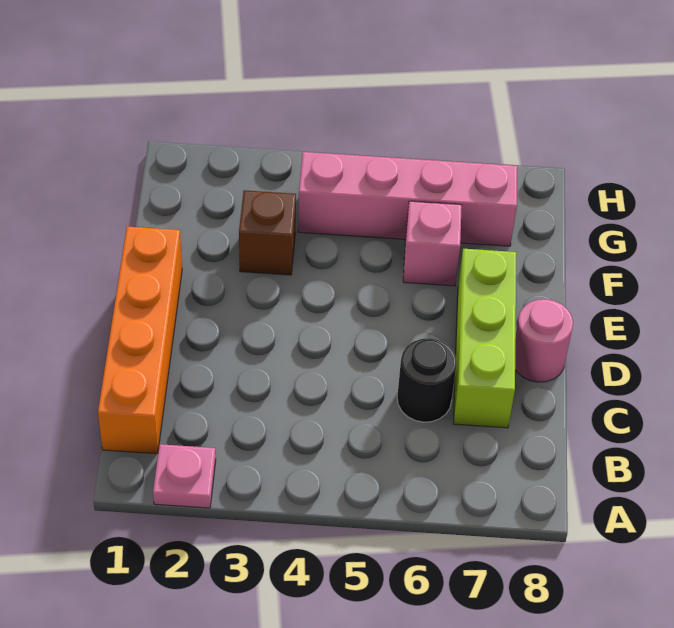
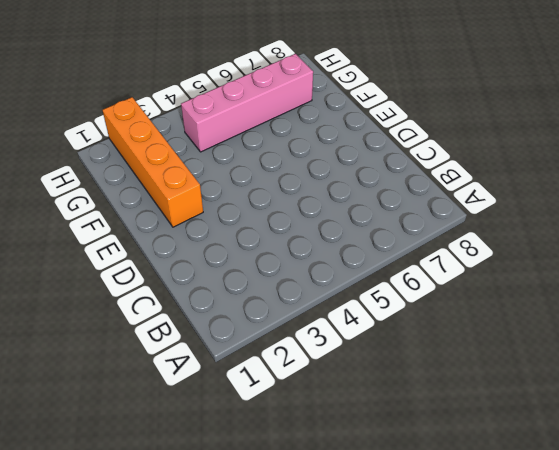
orange brick E2:H2 level 1 -> orange brick B1:E1 level 1
none -> pink plate A2 level 1
none -> black round brick C6 level 1

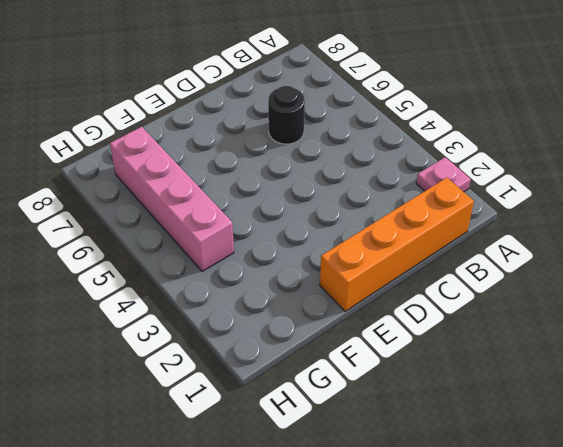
none -> lime brick C7:E7 level 1
none -> pink round brick D8 level 1

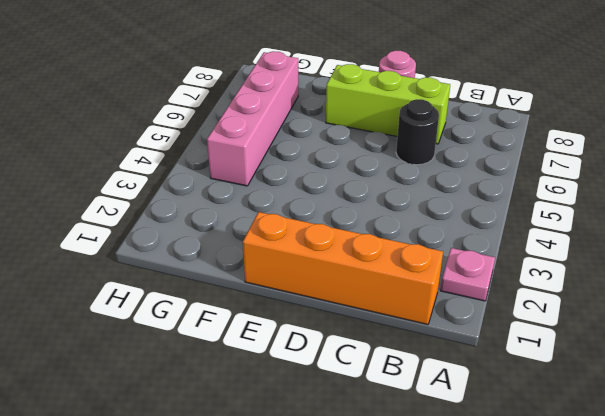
none -> brown brick F3 level 1
none -> pink brick F6 level 1

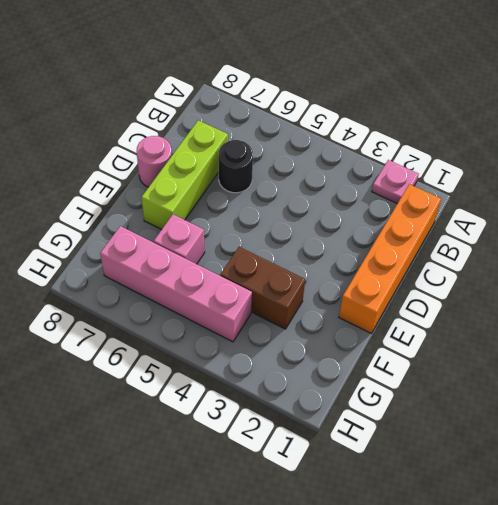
brown brick F3:F4 level 1 -> brown brick F3 level 1

